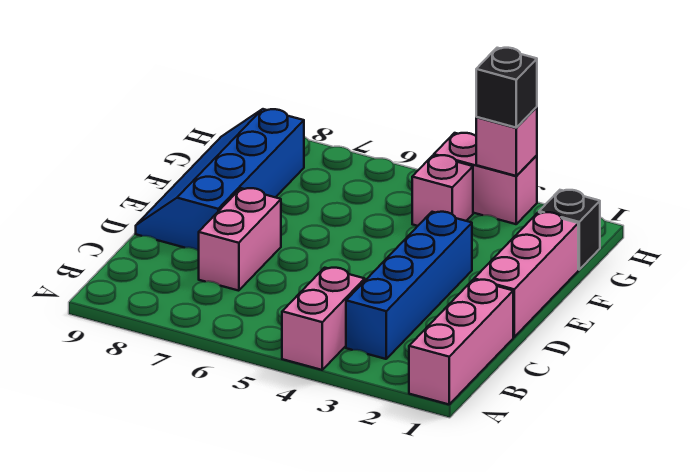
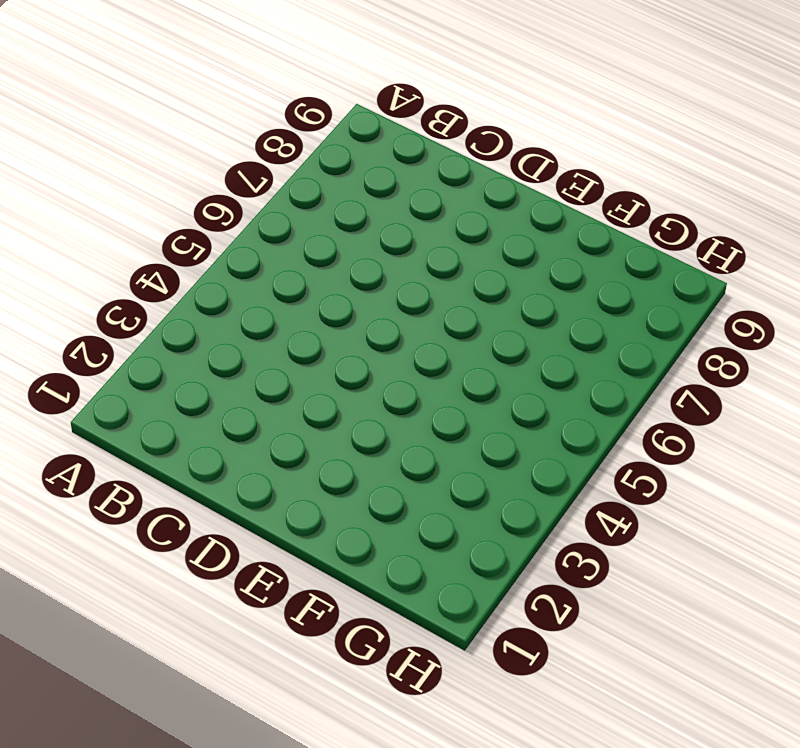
none -> pink brick A1:C1 level 1
none -> pink brick A4:B4 level 1

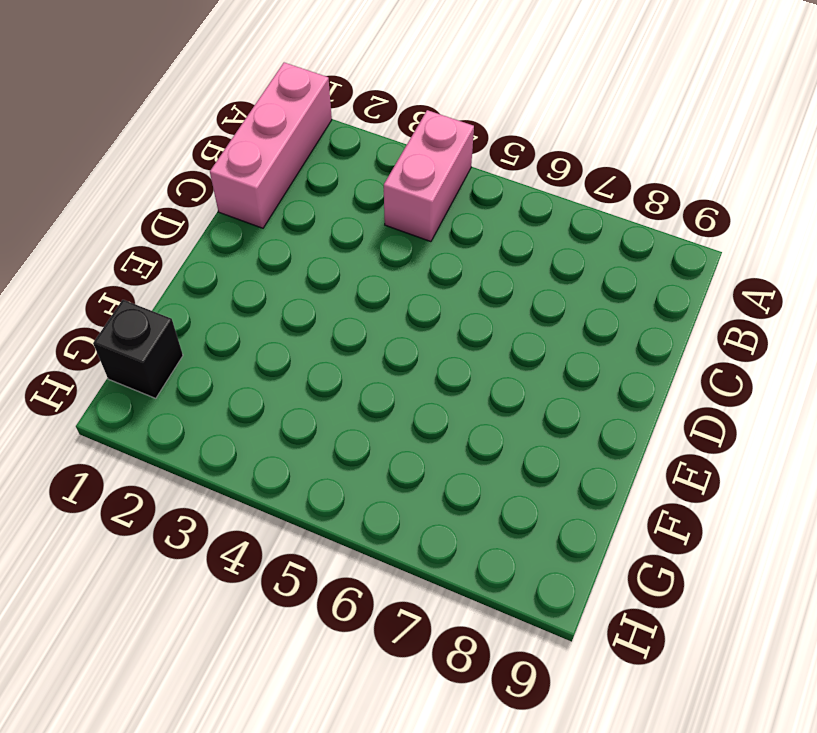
none -> blue brick B3:E3 level 1
none -> pink brick C7:D7 level 1

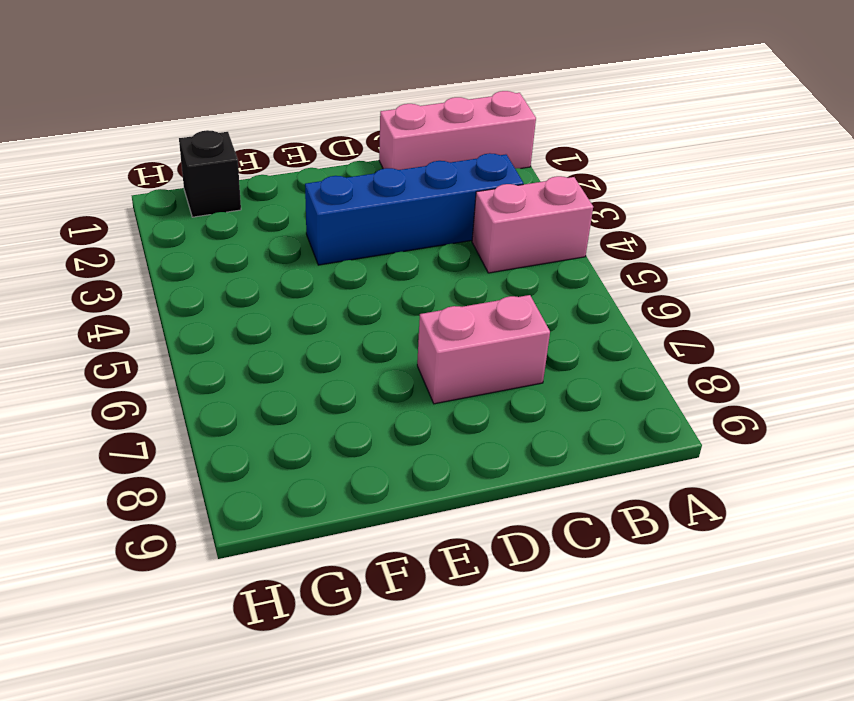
none -> pink brick D1:F1 level 1
none -> blue slope D8:G9 level 1 top 8

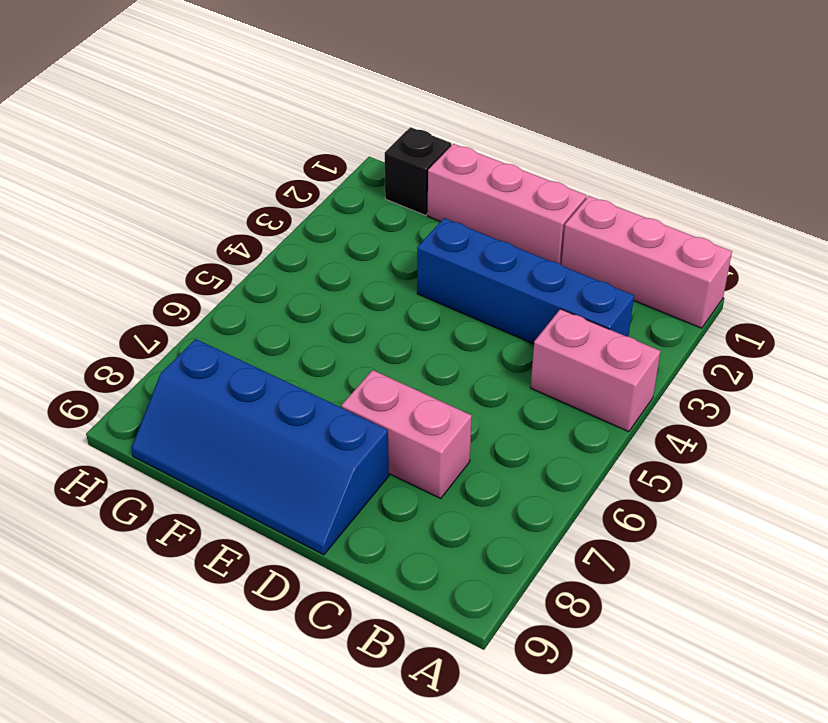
none -> pink brick G4 level 1
none -> pink brick H3:H4 level 1

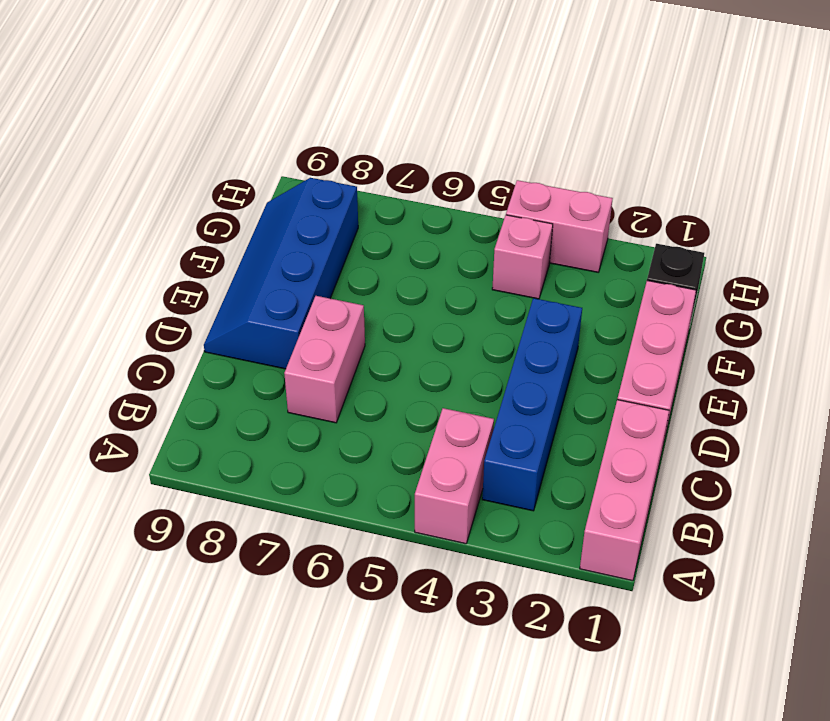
none -> pink brick H3 level 2
none -> black brick H3 level 3

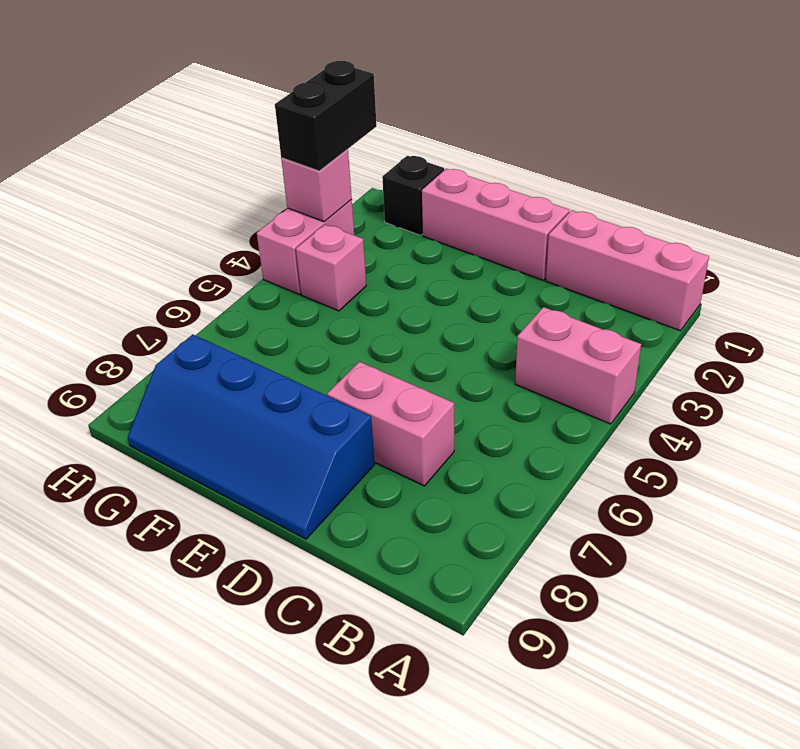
black brick H2:H3 level 3 -> black brick H3 level 3
none -> blue brick B3:E3 level 1

